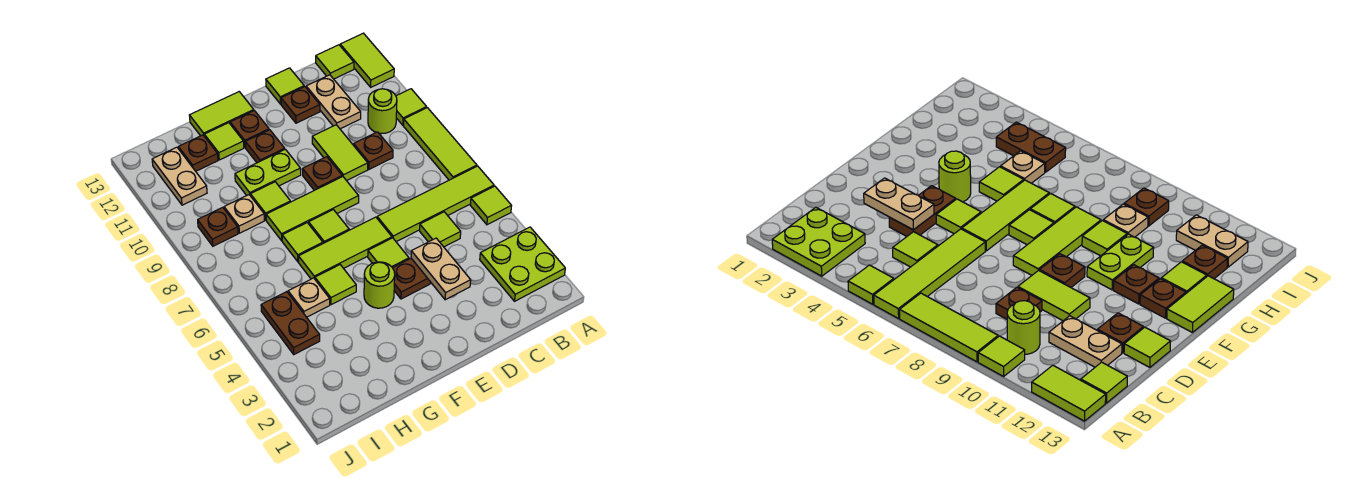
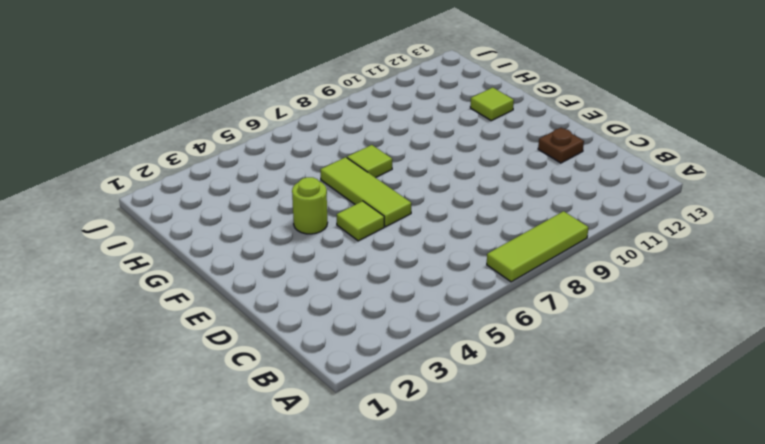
none -> lime plate A2:B3 level 1
none -> lime tile A5 level 1
none -> lime tile A6:D6 level 1
none -> lime tile A10 level 1

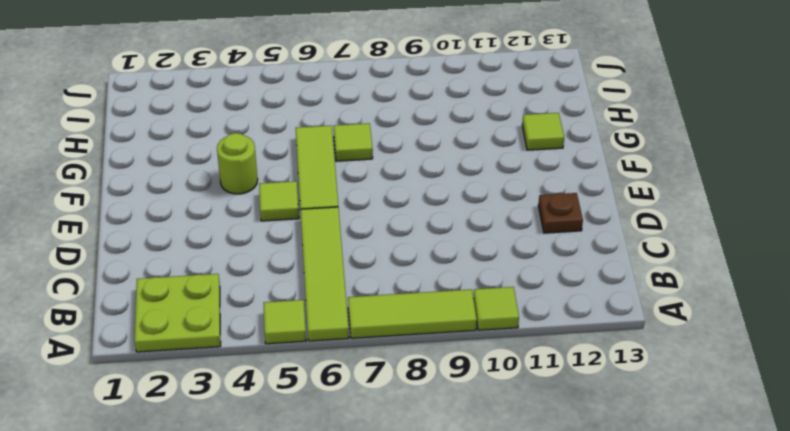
none -> lime tile A12:A13 level 1
none -> lime round brick B10 level 1
none -> lime tile B13 level 1
none -> lime tile C5 level 1

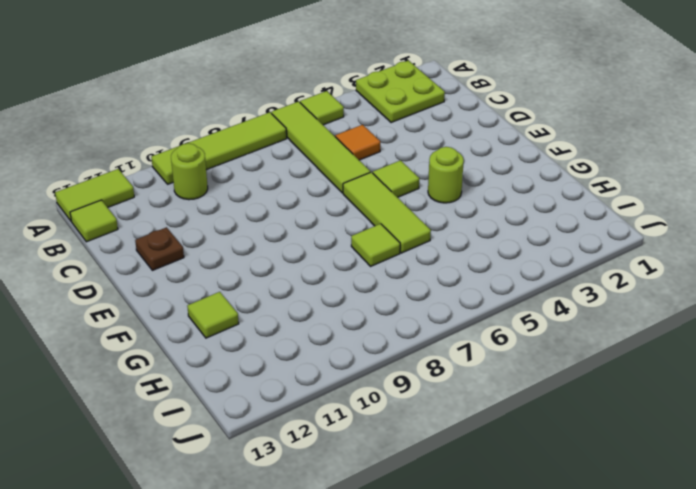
orange tile C5 level 1 -> lime tile C5 level 1
none -> brown plate C9 level 1
none -> tan plate C11:C12 level 1
none -> brown plate D4:E4 level 1
none -> lime tile D9:D10 level 1

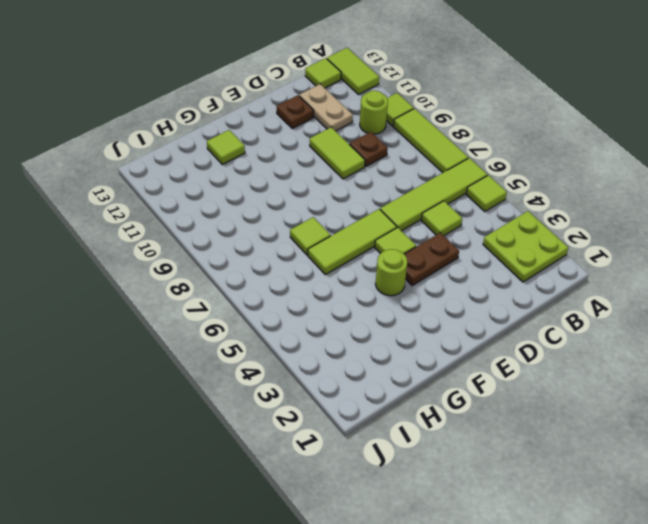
none -> lime tile D13 level 1
none -> lime tile E8:G8 level 1
none -> brown plate E9 level 1
none -> lime tile F7 level 1

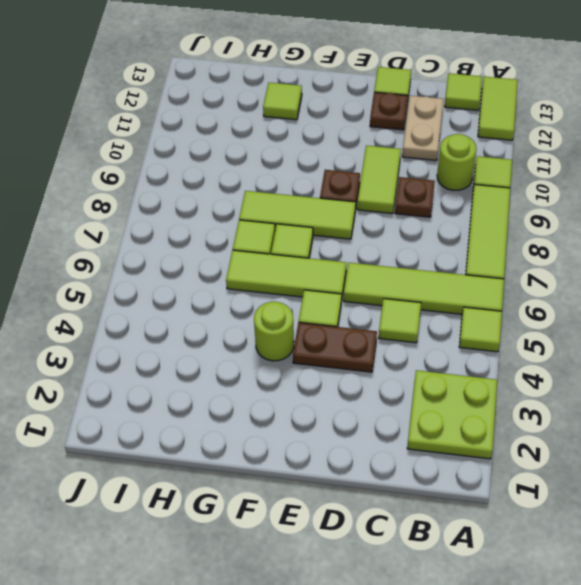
none -> lime plate F10:G10 level 1
none -> brown plate F11 level 1
none -> brown plate F12 level 1
none -> lime tile F13:G13 level 1

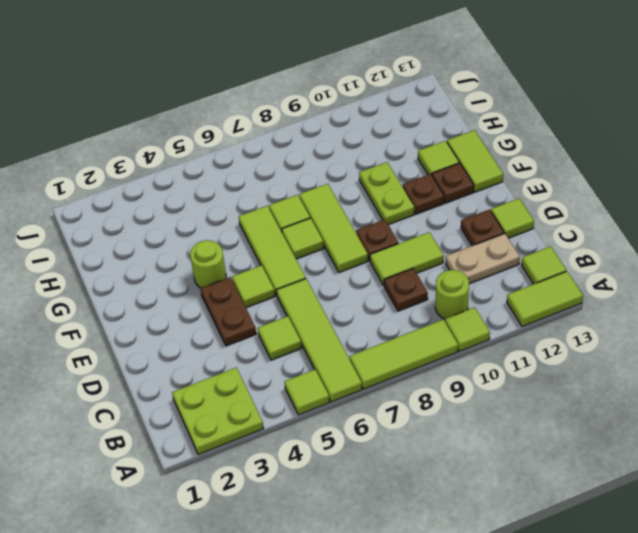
none -> lime tile G5 level 1
none -> lime tile G9 level 1
none -> tan plate H5 level 1
none -> tan plate H9 level 1

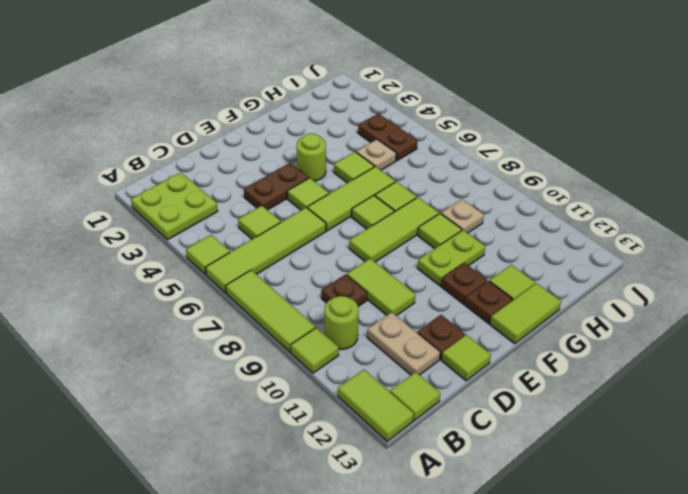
none -> brown plate E9 level 1
none -> brown plate H12 level 1
none -> brown plate I9 level 1
none -> tan plate I11:I12 level 1

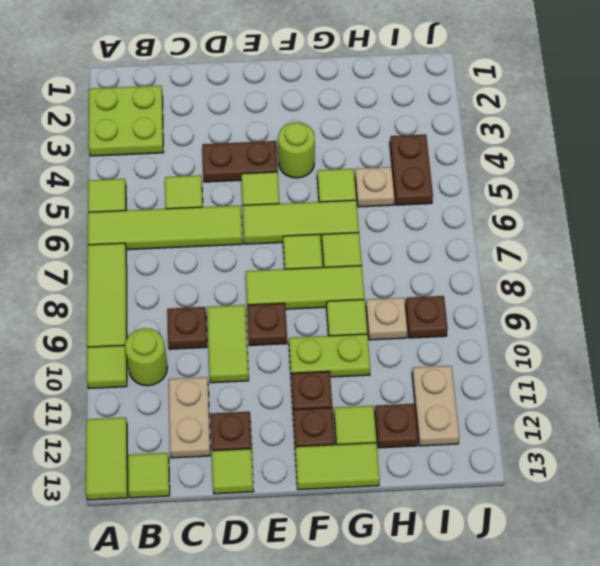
none -> tan plate D3:D4 level 2

